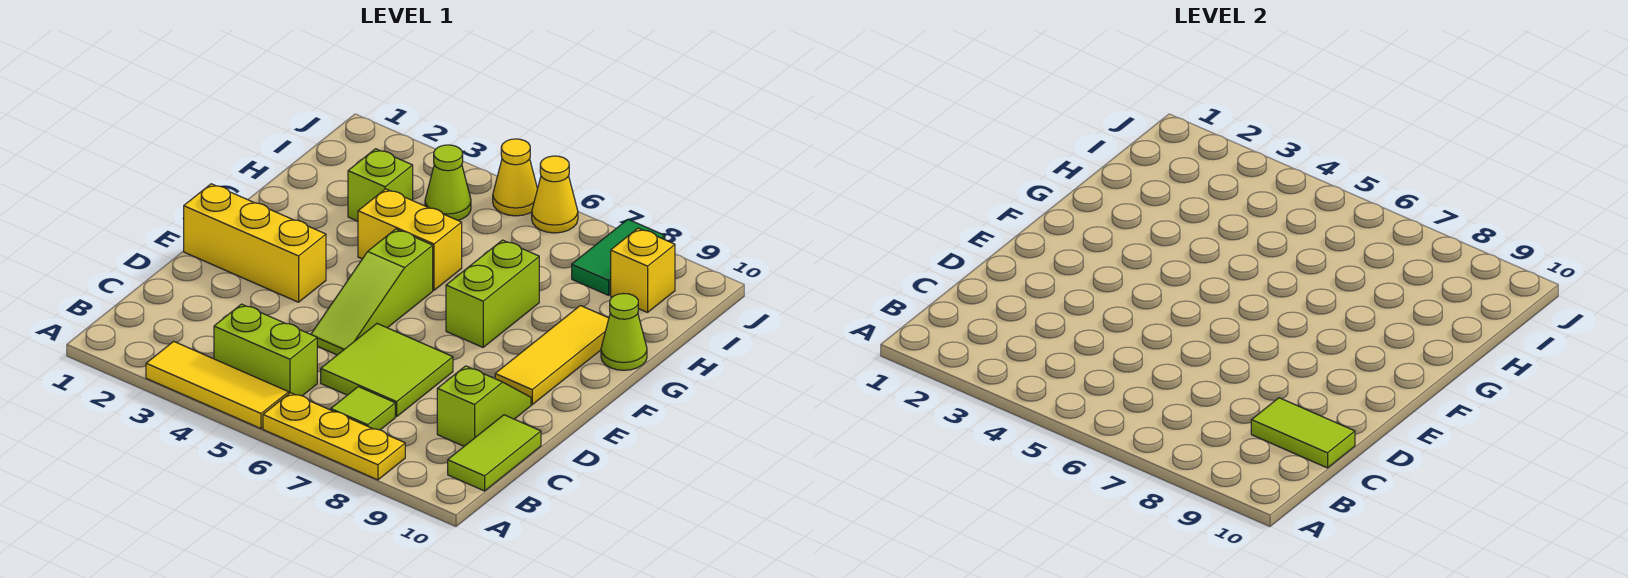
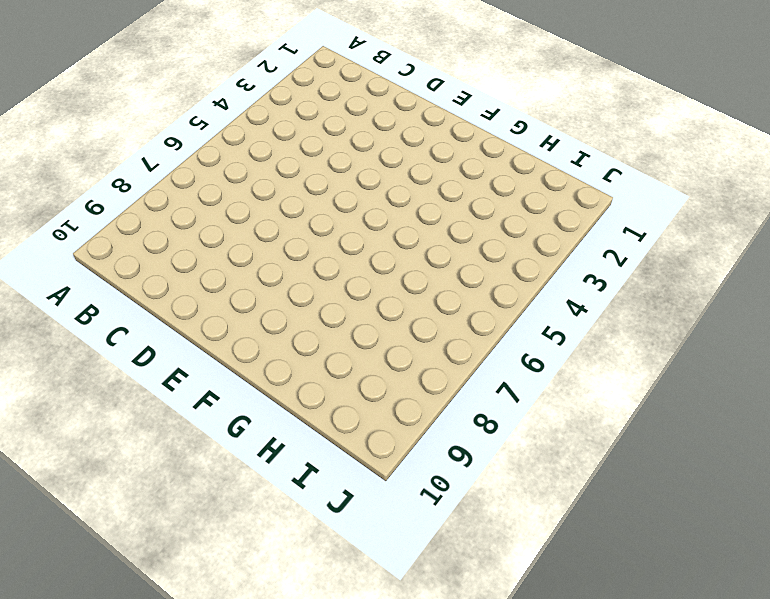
none -> yellow tile A3:A5 level 1
none -> yellow plate A6:A8 level 1
none -> lime brick B4:B5 level 1

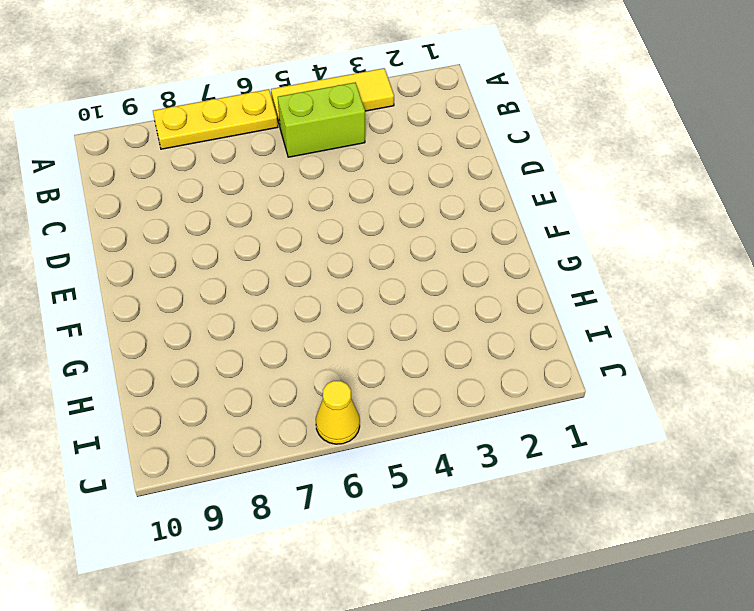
none -> lime tile B7 level 1
none -> lime tile B10:C10 level 1
none -> lime tile C6:D7 level 1

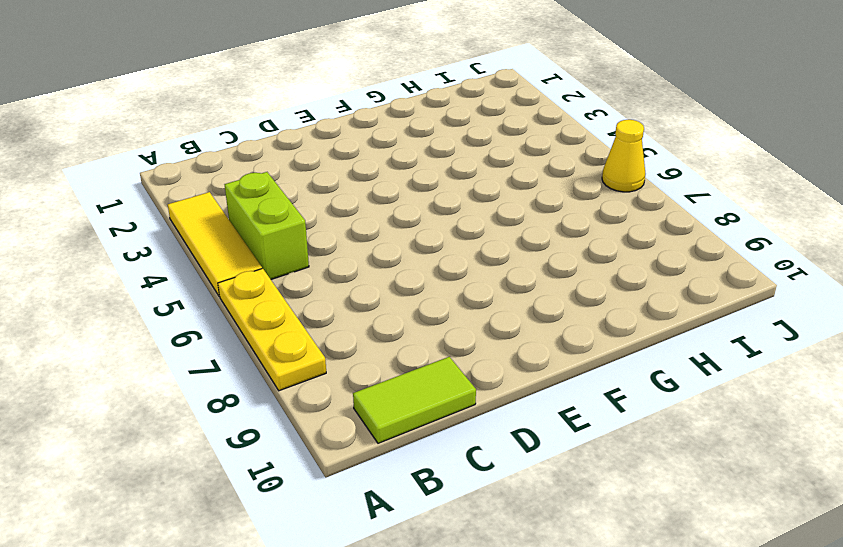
none -> lime tile B7 level 1
none -> lime tile C6:D7 level 1
none -> lime slope C9:D9 level 1 top C

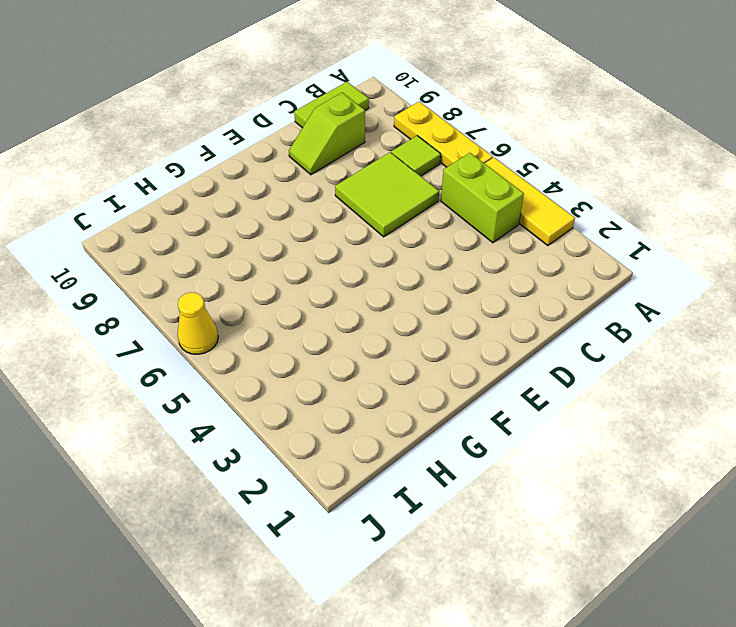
none -> lime slope D5:F5 level 1 top F
none -> yellow brick E1:E3 level 1
none -> yellow tile E9:G9 level 1

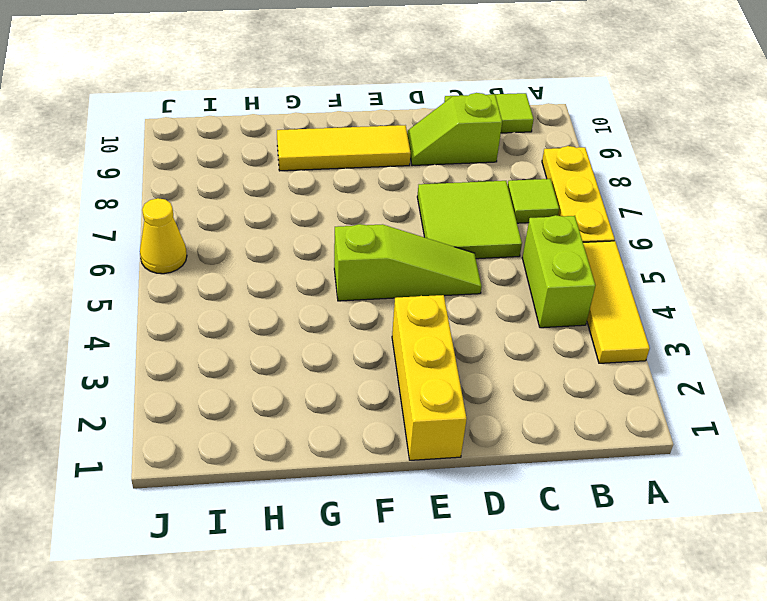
none -> lime brick F7:G7 level 1
none -> yellow brick G4:G5 level 1
none -> lime cone G10 level 1

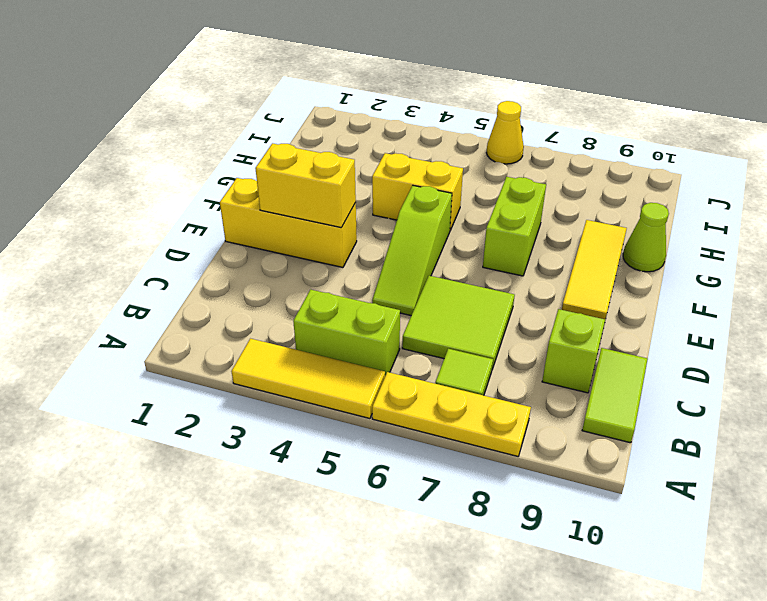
yellow brick E2:E3 level 2 -> none
none -> lime brick H3 level 1
none -> lime cone I4 level 1
none -> green tile I8:J8 level 1

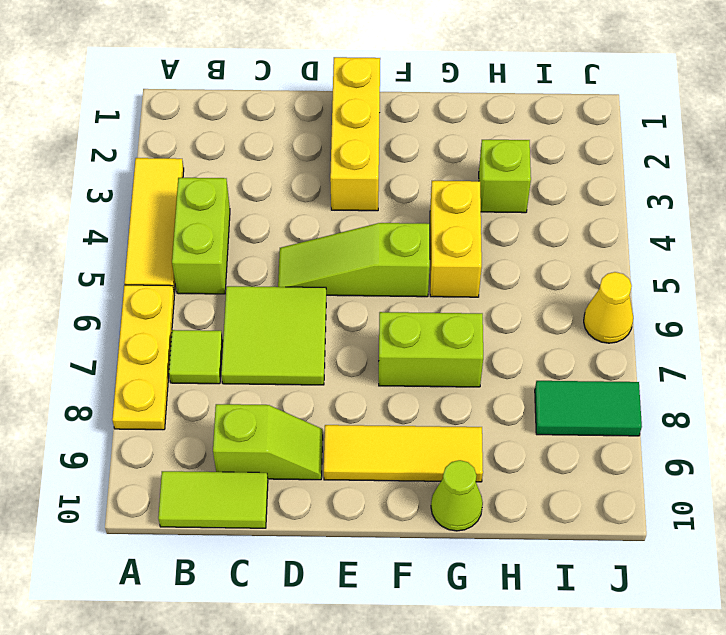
none -> lime cone I4 level 1
none -> yellow brick I9 level 1
none -> yellow cone J5 level 1

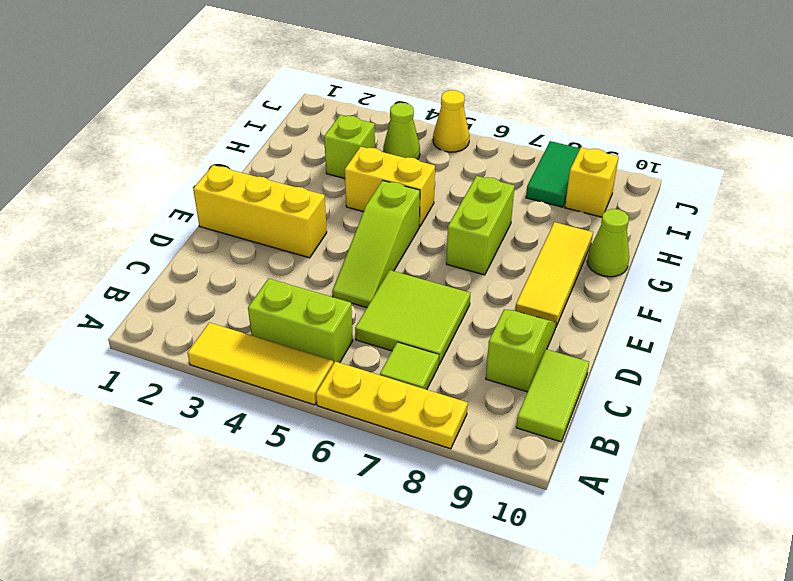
none -> yellow cone J6 level 1
none -> lime tile C9:C10 level 2

